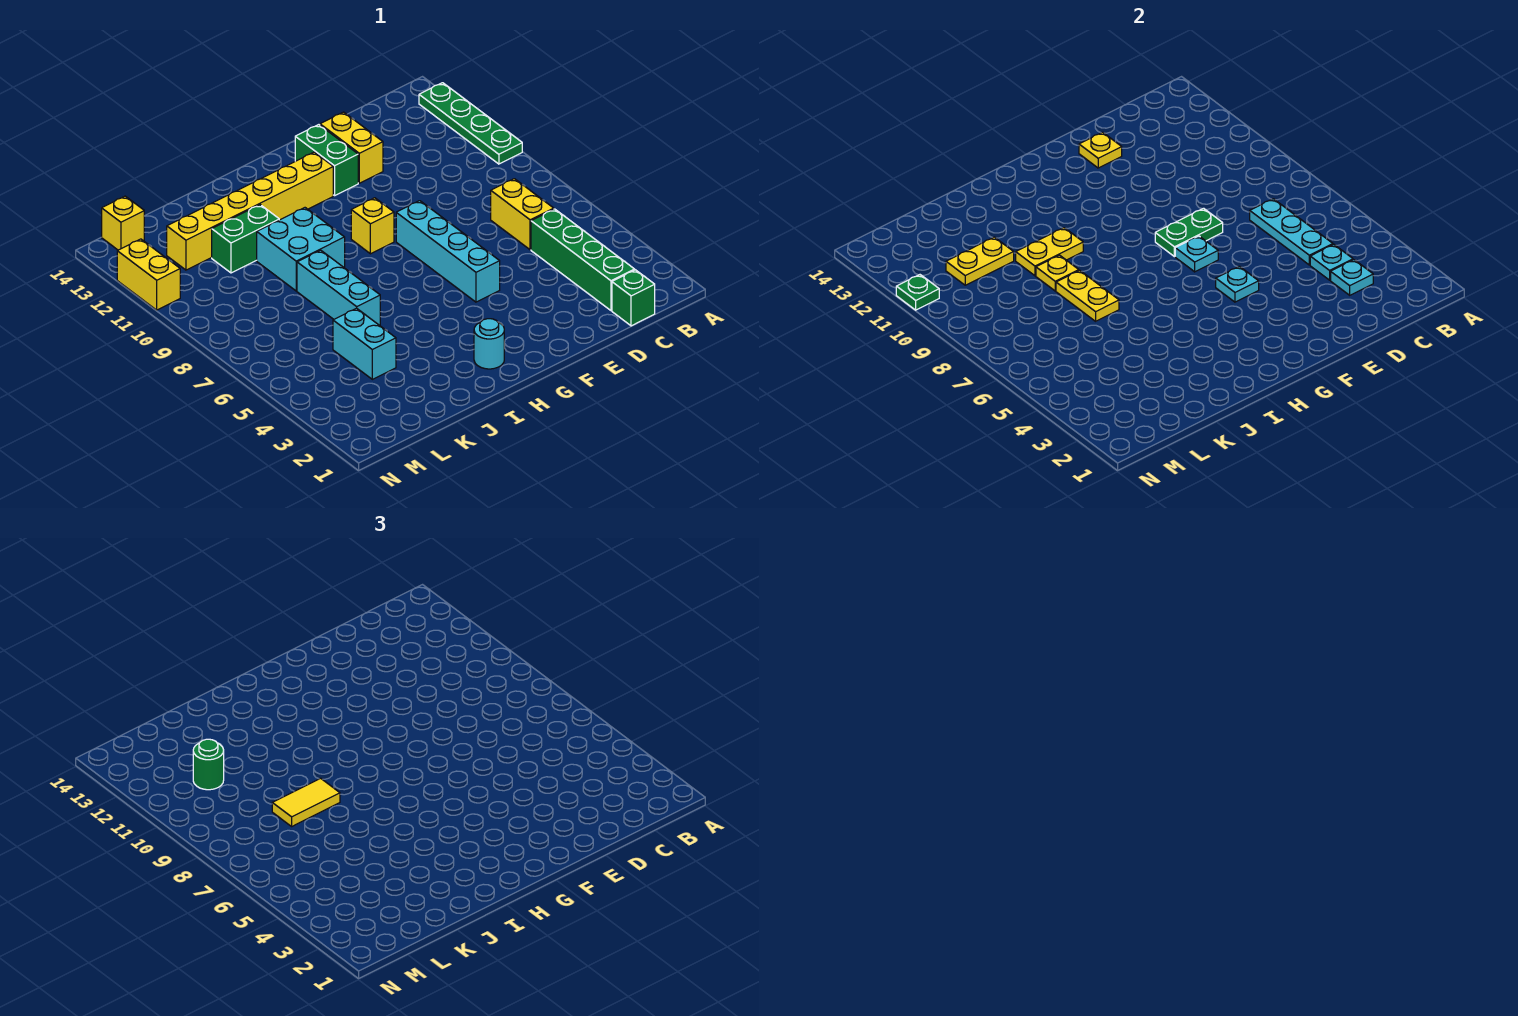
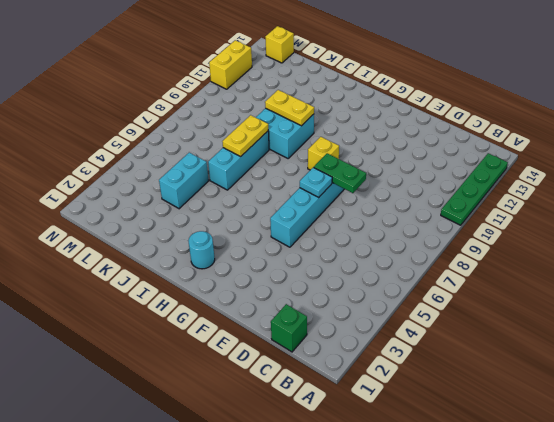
none -> green brick C2:C5 level 1
none -> yellow brick C6:C7 level 1
none -> yellow brick E12:E13 level 1
none -> green brick F12:F13 level 1

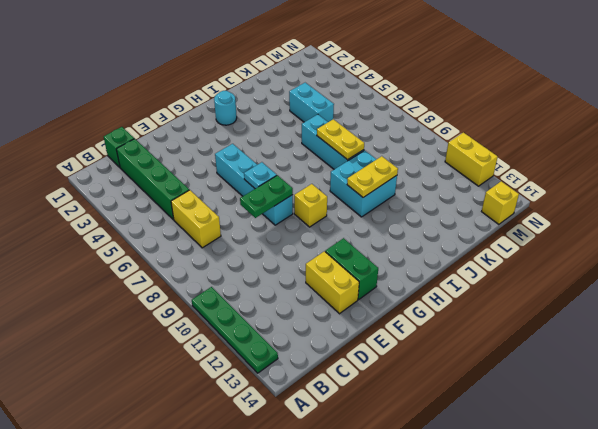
none -> yellow brick G12:L12 level 1
none -> green brick J11:K11 level 1
none -> cyan plate C3 level 2
none -> cyan plate C4 level 2

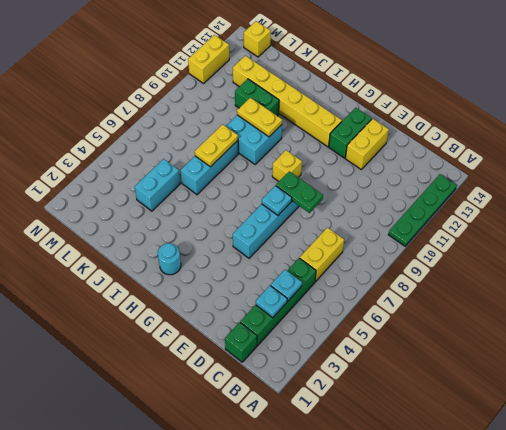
none -> cyan plate C5:C7 level 2
none -> yellow plate E13 level 2
none -> cyan plate F5 level 2
none -> yellow plate J9 level 2

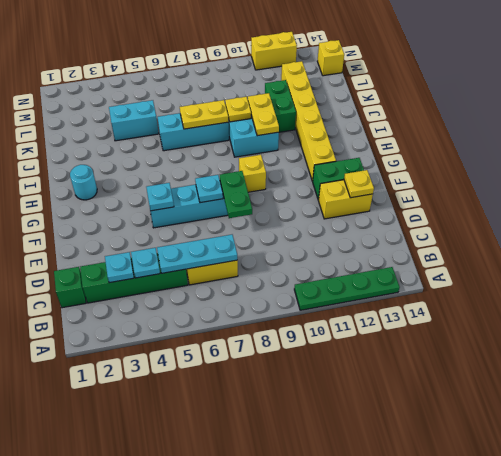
none -> yellow plate K11:L11 level 2
none -> green plate N11 level 2
none -> yellow tile J8:K8 level 3
none -> green round brick L11 level 3

